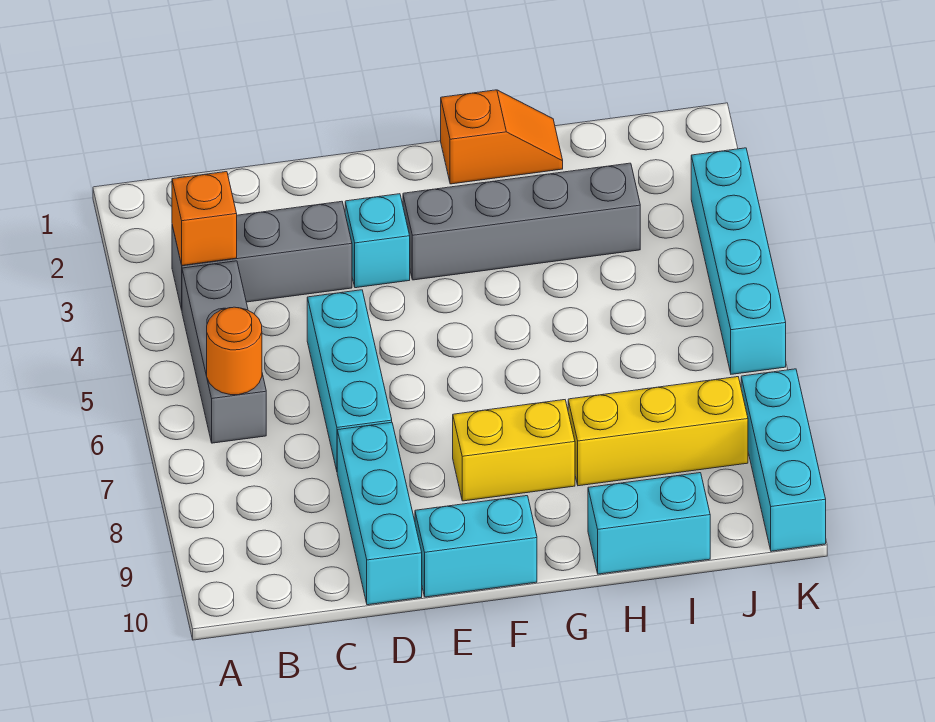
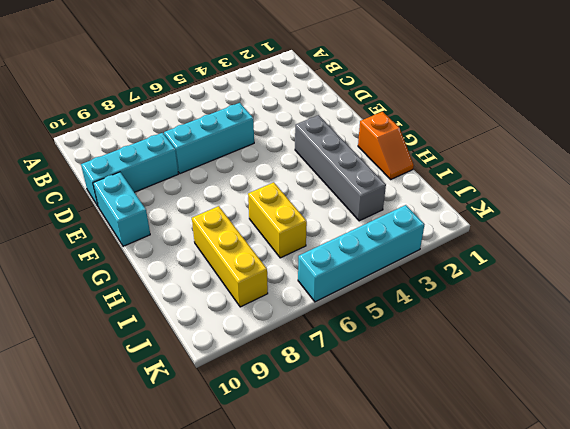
yellow brick H6:I6 level 1 -> yellow brick F8:G8 level 1
none -> grey brick B3:D3 level 1
none -> grey brick B4:B6 level 1
none -> cyan brick E3 level 1

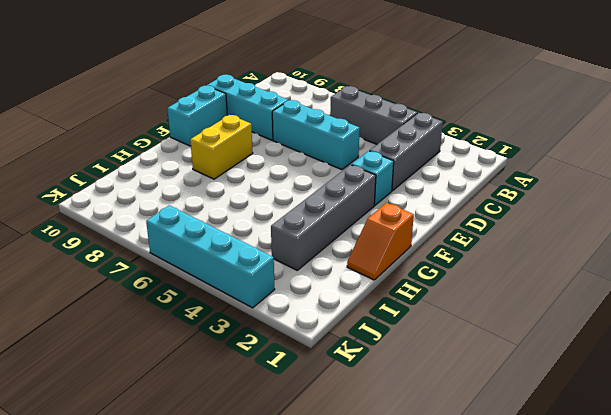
none -> yellow brick H8:J8 level 1
none -> cyan brick H10:I10 level 1
none -> cyan brick K8:K10 level 1

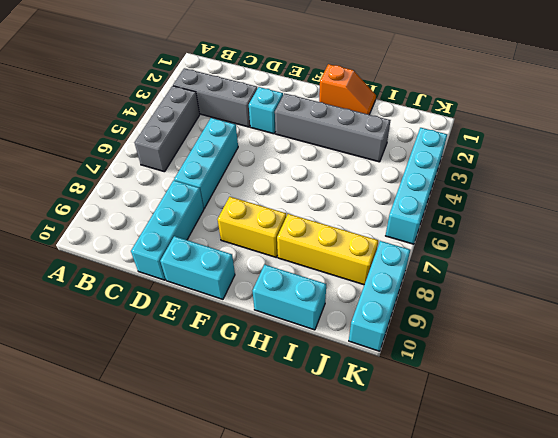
none -> orange brick B3 level 2
none -> orange round brick B6 level 2

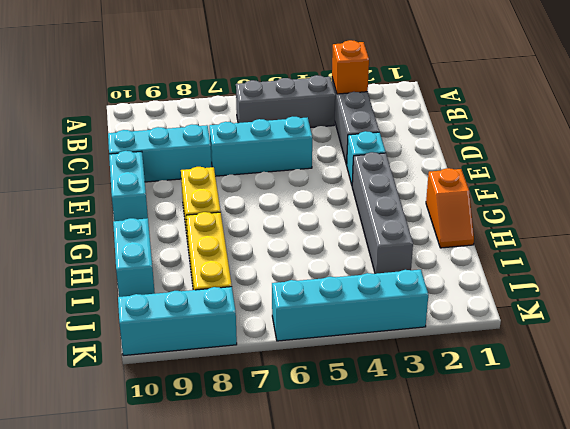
none -> orange round brick B6 level 2

